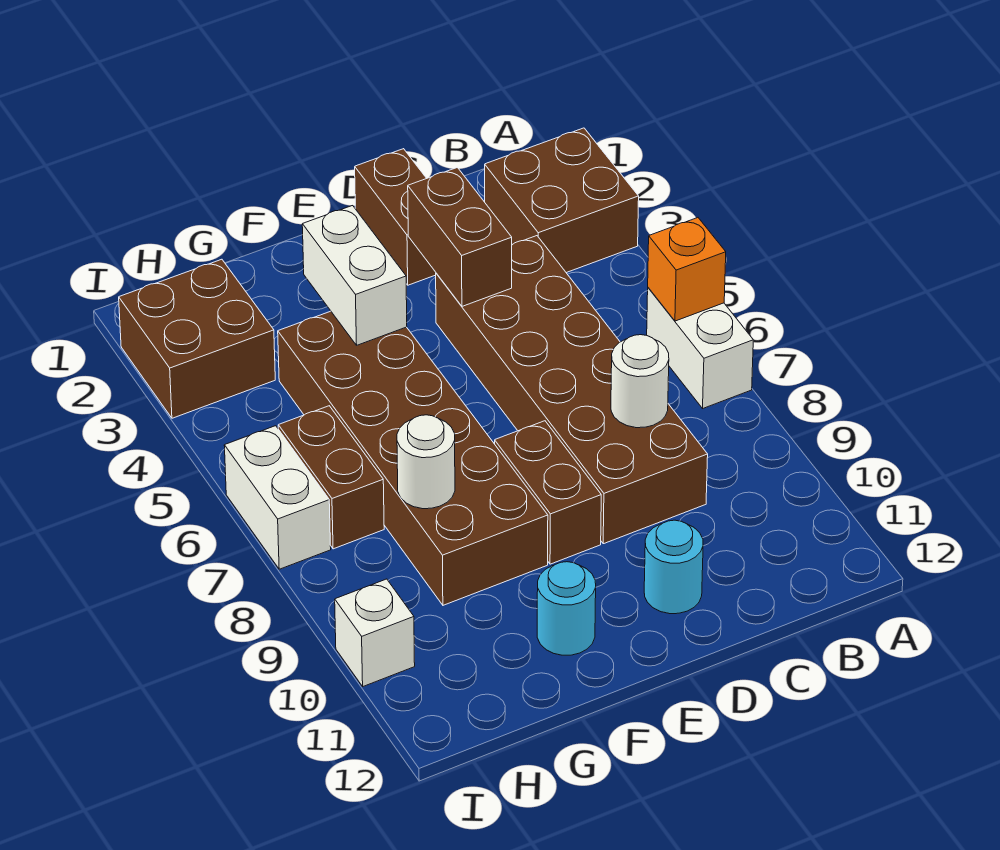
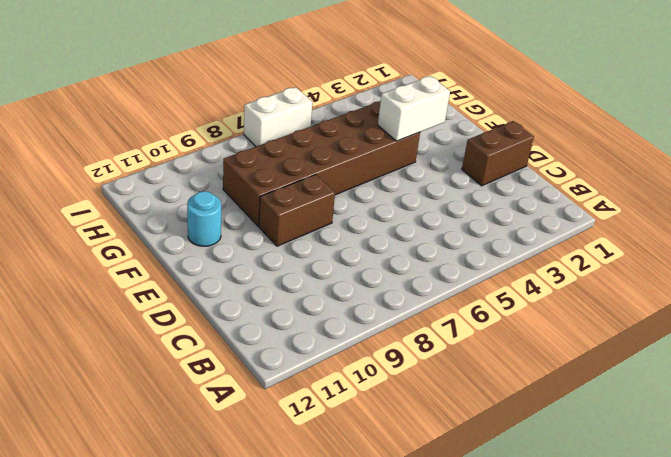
none -> brown brick A2:B3 level 1
none -> white brick A6:A7 level 1
none -> brown brick C4:D9 level 1

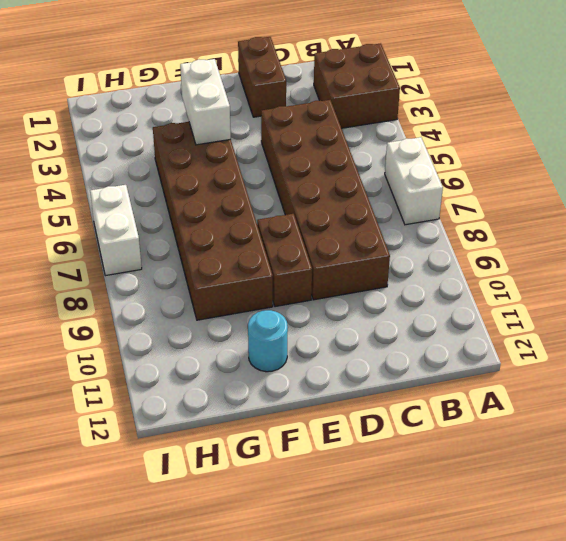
none -> cyan round brick D11 level 1
none -> brown brick H2:I3 level 1
none -> brown brick H6:H7 level 1

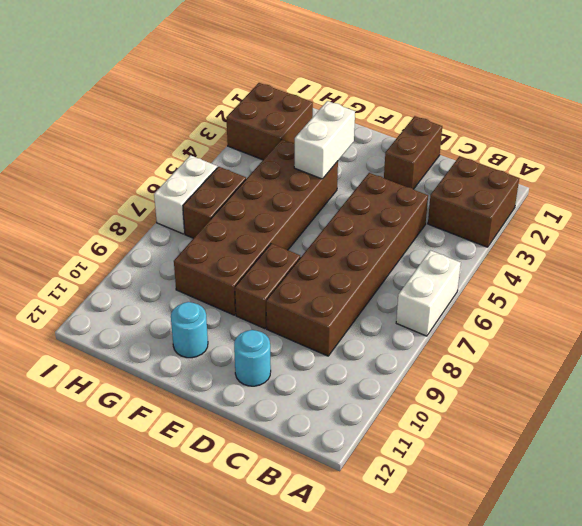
none -> white brick I10 level 1
none -> orange brick A6 level 2
none -> white round brick C8 level 2

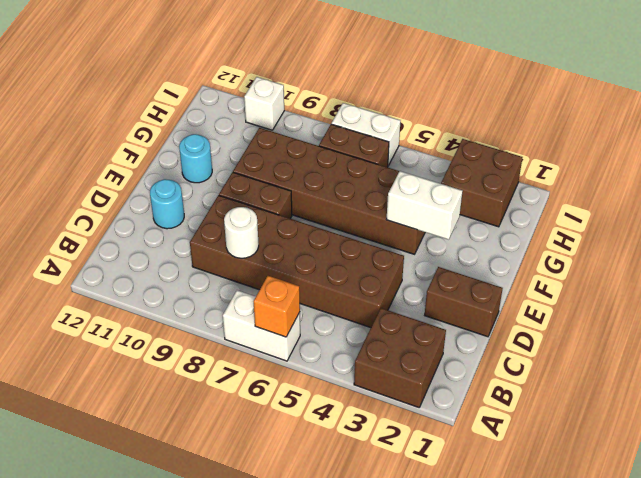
none -> brown brick D3:D4 level 2
none -> white round brick G8 level 2

